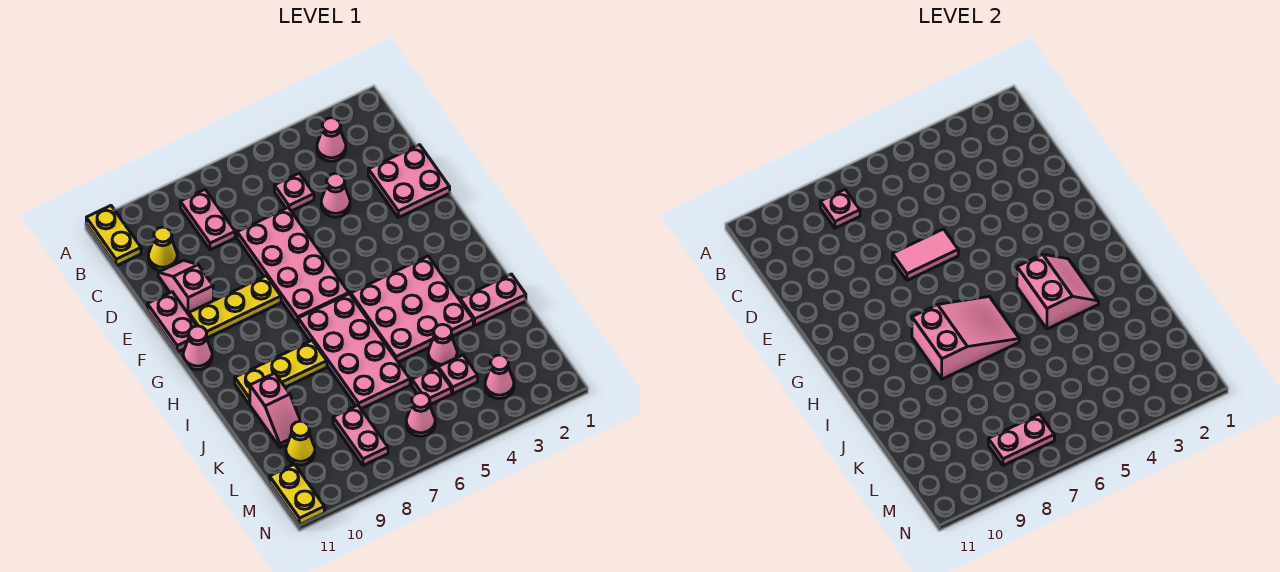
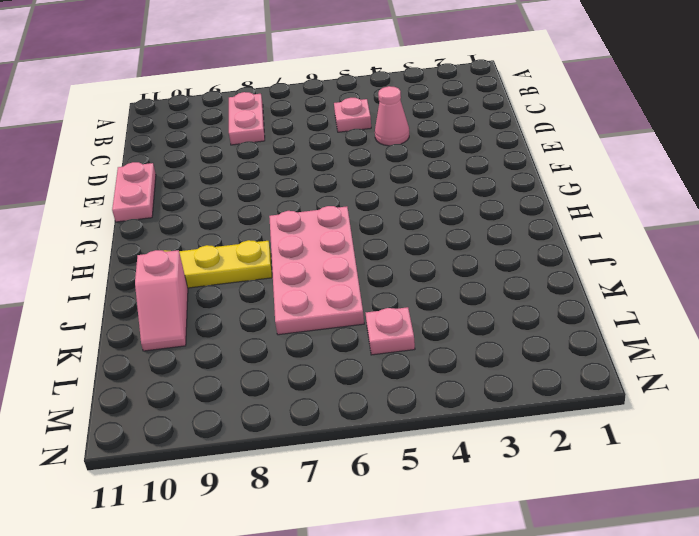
none -> yellow plate A11:B11 level 1
none -> pink cone B3 level 1
none -> yellow cone C10 level 1
none -> pink plate D1:E2 level 1

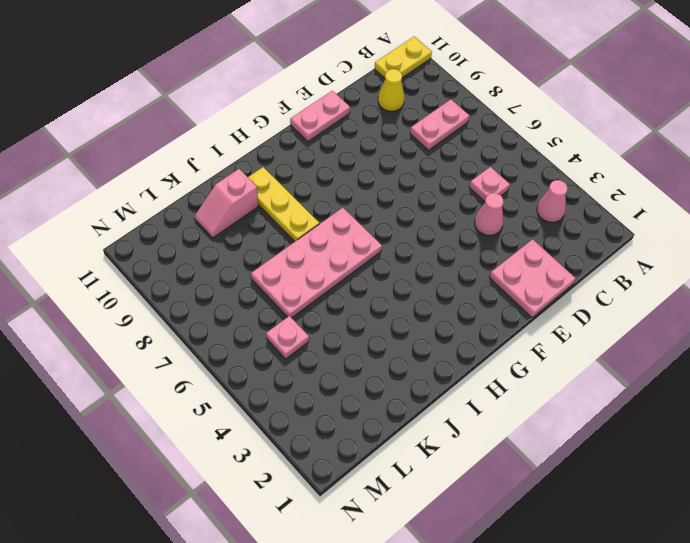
none -> pink plate D6:G7 level 1
none -> pink slope D10:E10 level 1 top E
none -> yellow plate F8:F10 level 1
none -> pink cone G11 level 1

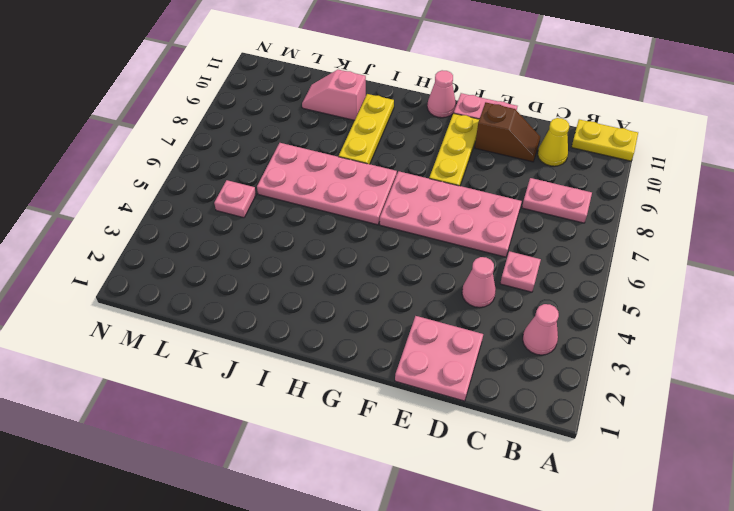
brown slope D10:E10 level 1 top E -> pink slope D10:E10 level 1 top E
none -> pink plate H3:J5 level 1
none -> pink plate J1:J2 level 1
none -> pink cone K4 level 1
none -> pink plate L4 level 1

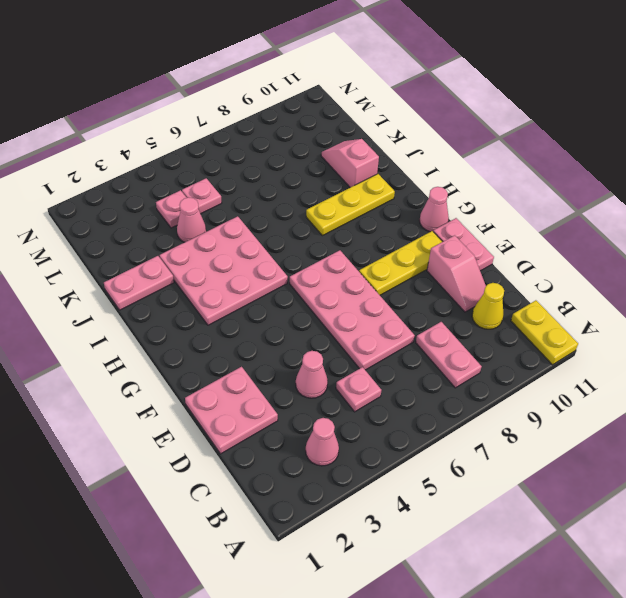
none -> pink plate H6:K7 level 1
none -> pink plate L8:M8 level 1
none -> yellow cone L10 level 1
none -> pink cone M3 level 1

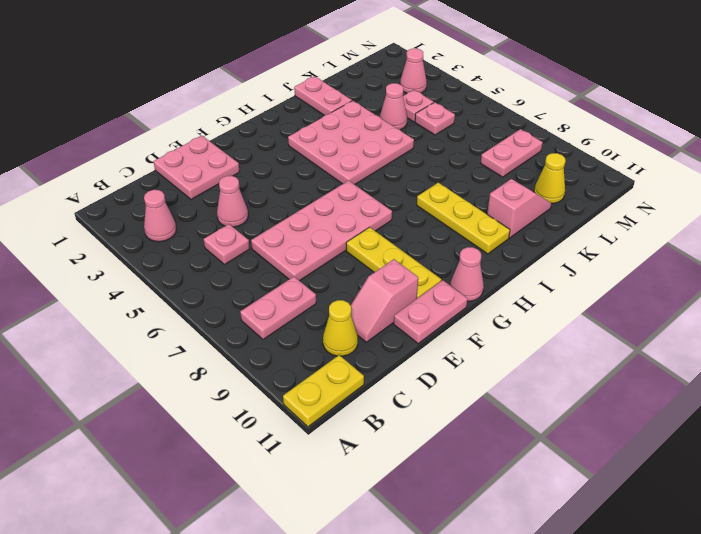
none -> pink plate H6:K7 level 1
none -> pink cone M6 level 1
none -> yellow plate M11:N11 level 1
none -> pink plate B8 level 2

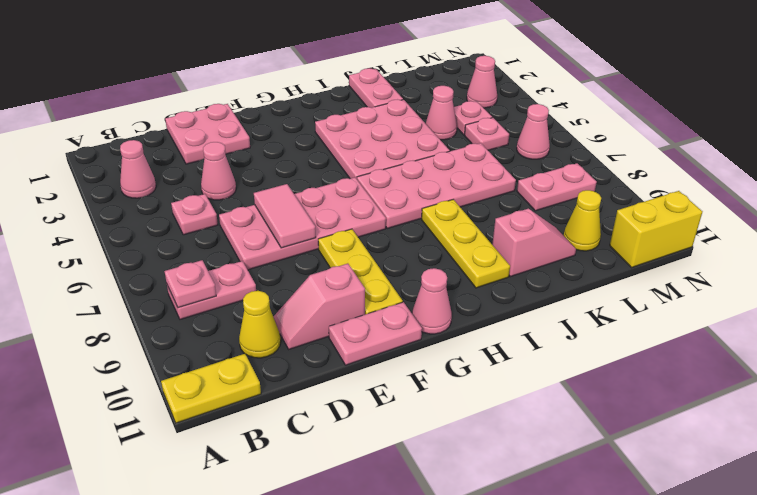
yellow brick M11:N11 level 1 -> yellow plate M11:N11 level 1
none -> pink slope H3:I4 level 2 top 4
none -> pink slope H6:I8 level 2 top 8
none -> pink plate M7:M8 level 2

